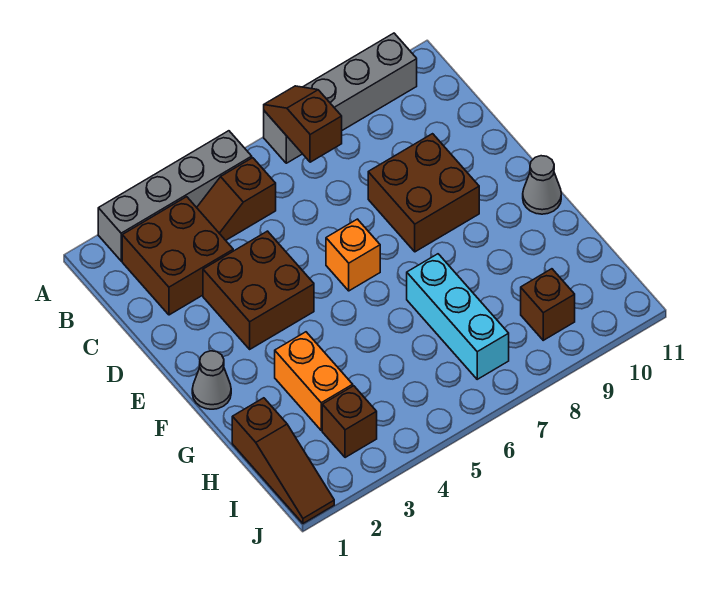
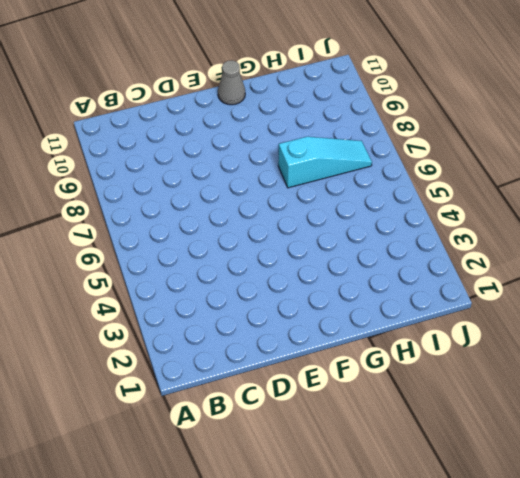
cyan slope G7:I7 level 1 top G -> cyan brick G7:I7 level 1
none -> grey brick A2:A5 level 1
none -> grey brick A7:A10 level 1
none -> brown brick B2:C3 level 1

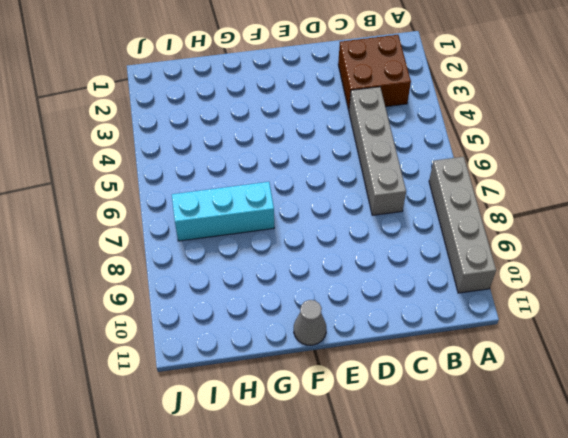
grey brick C4:C7 level 1 -> grey brick A2:A5 level 1
none -> brown slope B4:B5 level 1 top 5
none -> brown brick D3:E4 level 1
none -> brown brick D8:E9 level 1

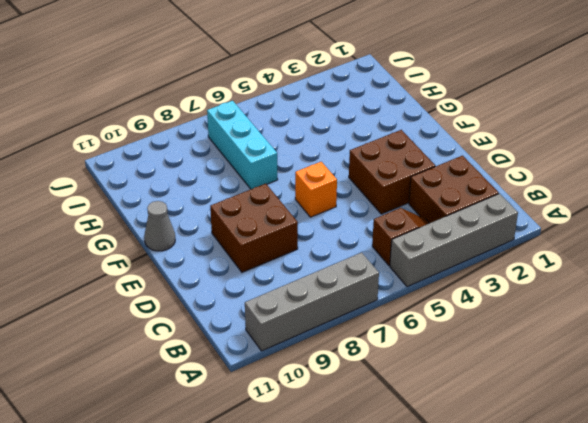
none -> grey cone F1 level 1
none -> orange brick G3:H3 level 1
none -> brown slope H1:J1 level 1 top H

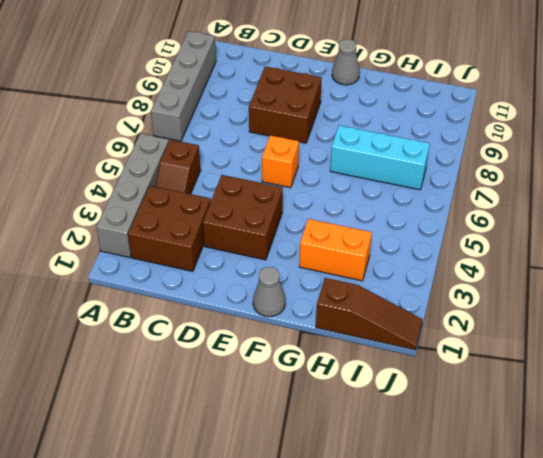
none -> brown brick I3 level 1
none -> brown brick I9 level 1
none -> brown slope A7:B7 level 2 top B

